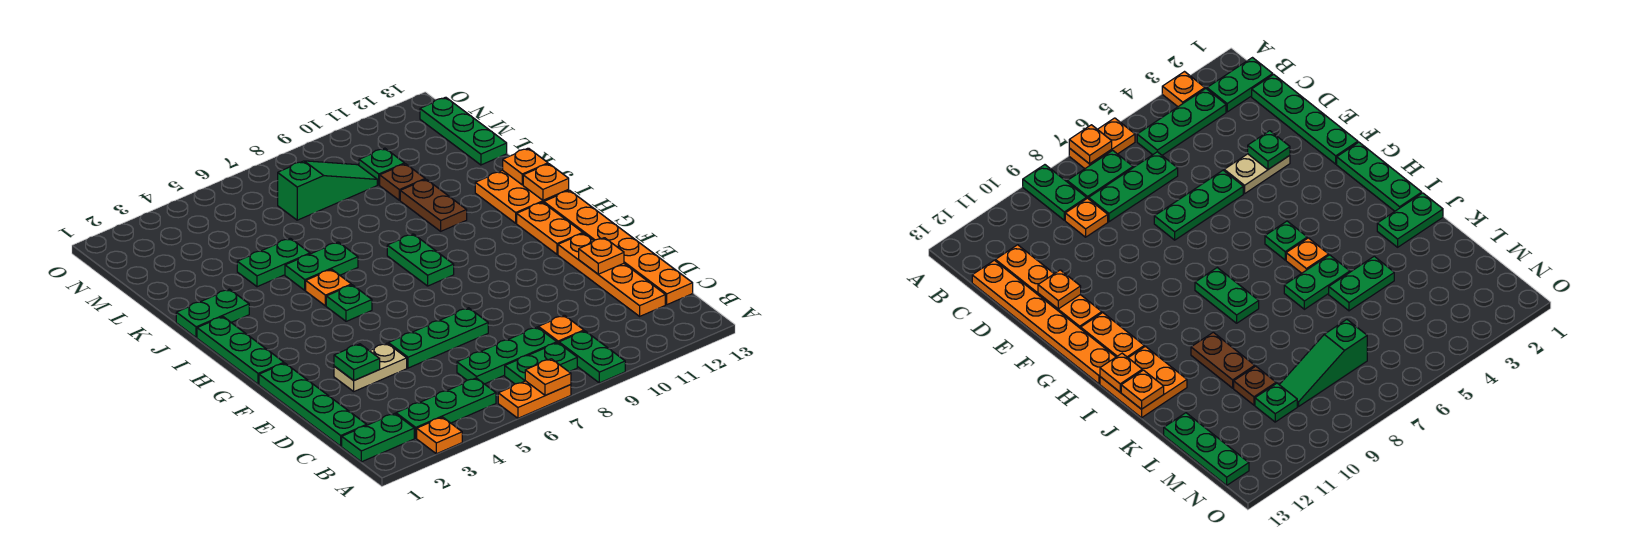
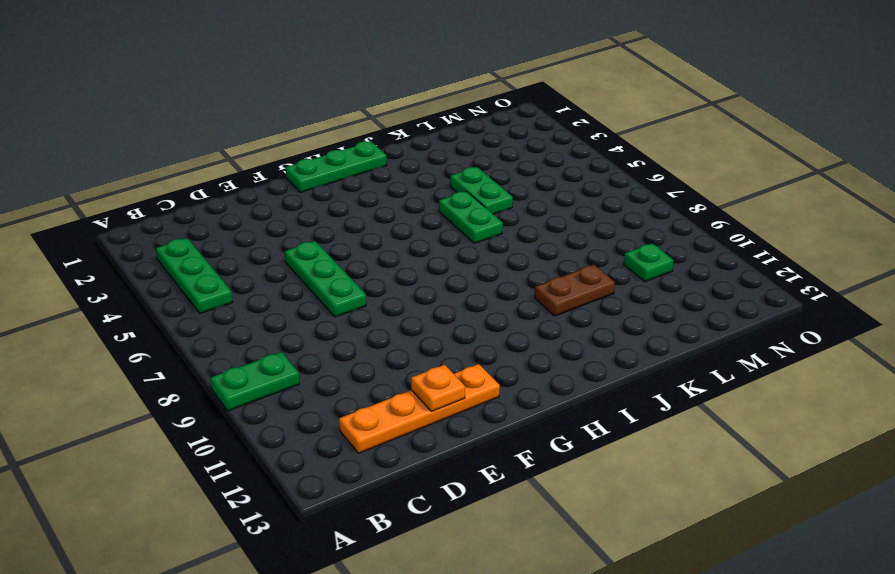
none -> orange plate A3 level 1
none -> orange plate A6:A7 level 1
none -> green plate B1:B2 level 1
none -> green plate B7:B8 level 1

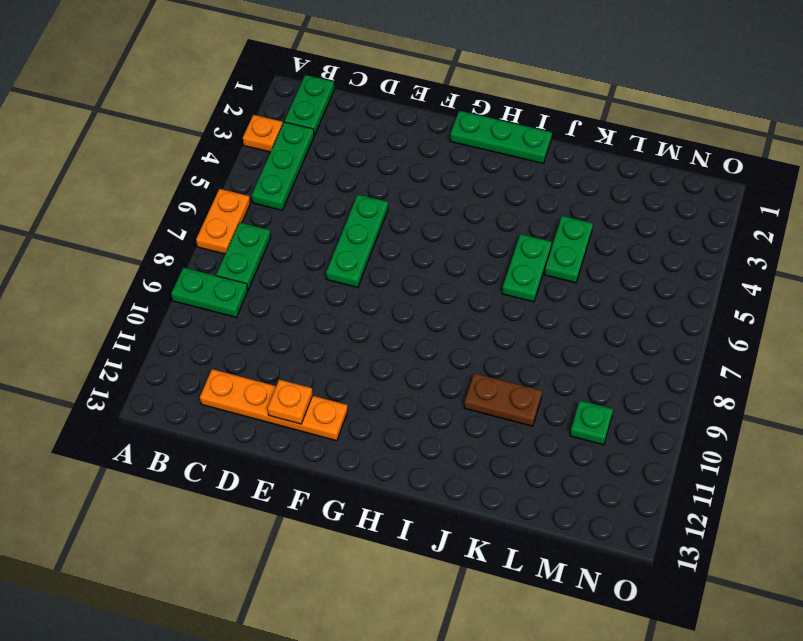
none -> green plate C1:F1 level 1
none -> green plate C6:C8 level 1
none -> orange plate C9 level 1
none -> orange plate C13:H13 level 1

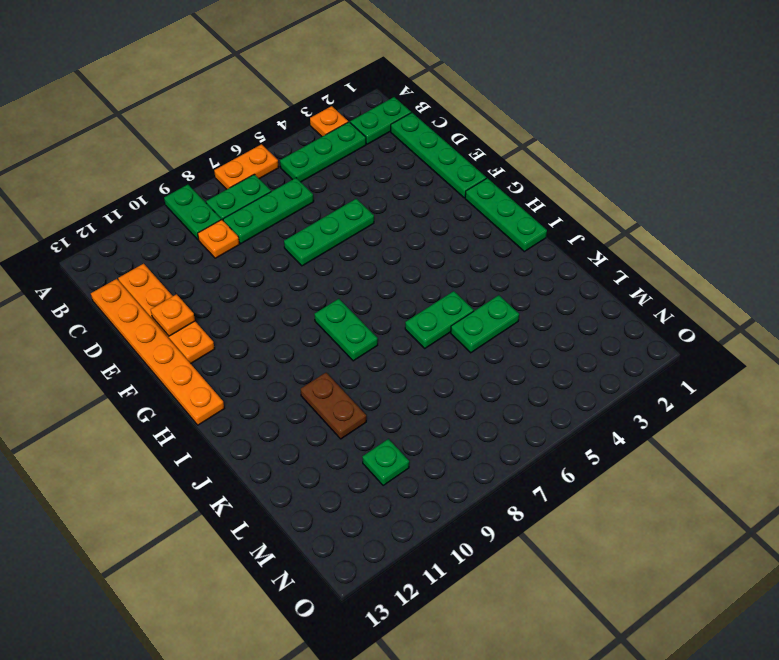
none -> tan plate E3:E4 level 1
none -> orange plate G12:H12 level 1
none -> green plate H5 level 1
none -> orange plate I5 level 1

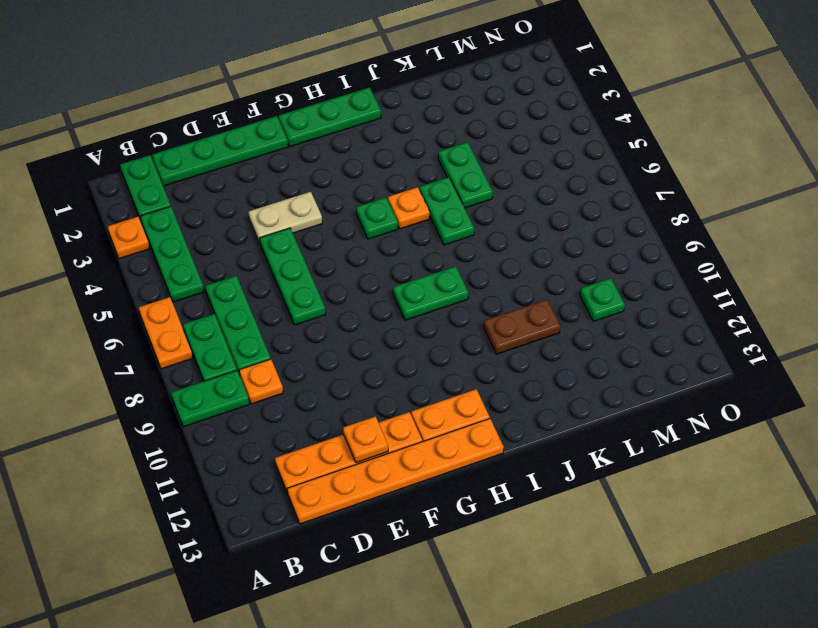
tan plate E4:F4 level 1 -> tan plate E3:E4 level 1
none -> orange plate I12:J13 level 1
none -> green plate J1:J2 level 1
none -> brown plate L10 level 1
none -> green plate L13:N13 level 1

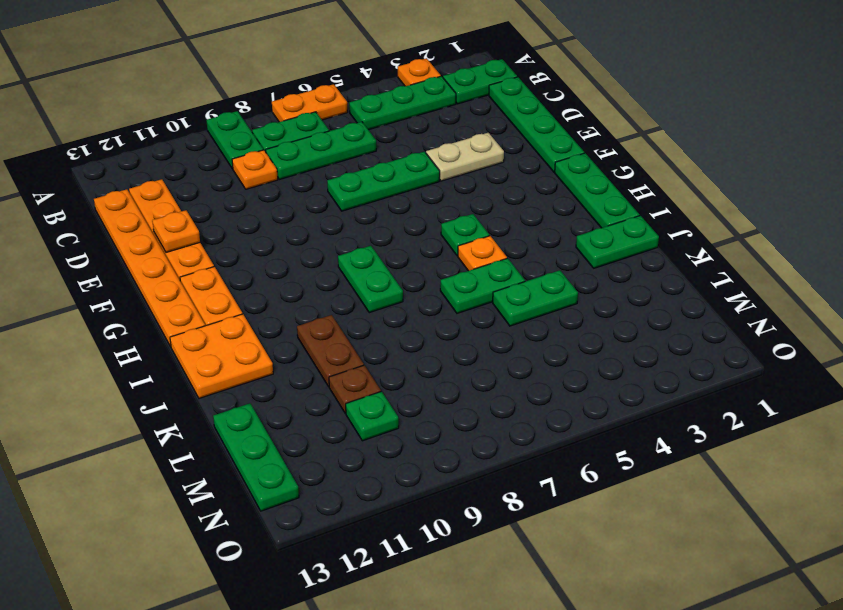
none -> green slope M7:M9 level 1 top 7
none -> orange plate A7 level 2
none -> green plate E3 level 2
none -> orange plate I13 level 2

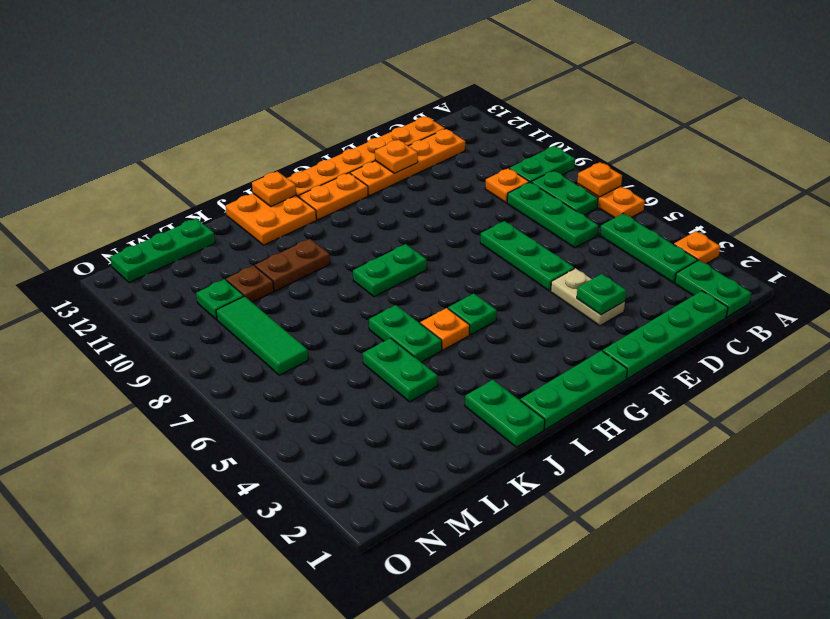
green tile M7:M9 level 1 -> green slope M7:M9 level 1 top 7
none -> orange plate J13 level 2

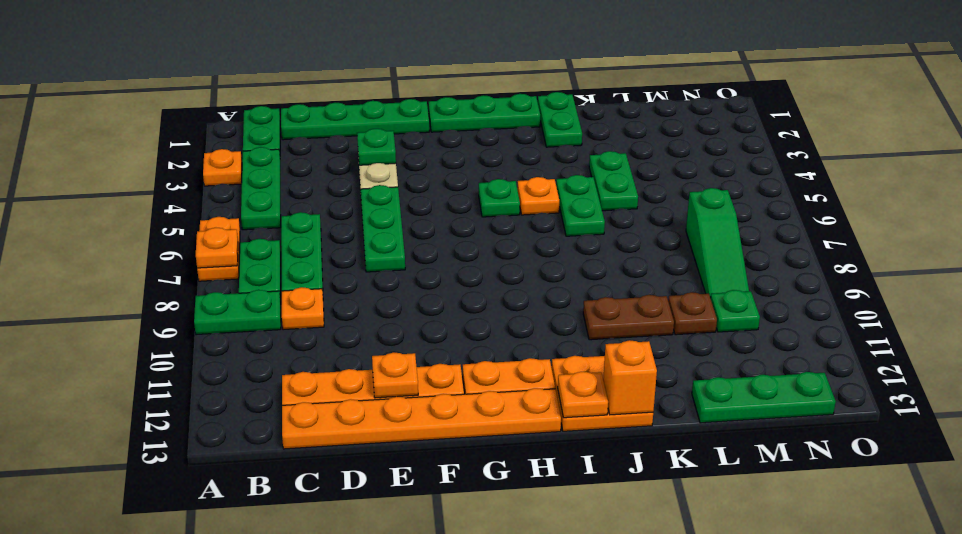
orange brick J13 level 2 -> orange plate J13 level 2
none -> green plate H8:I8 level 1

